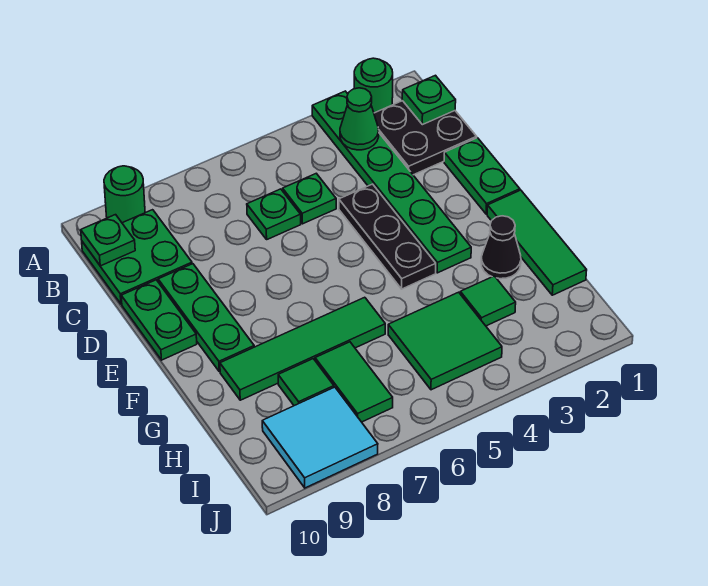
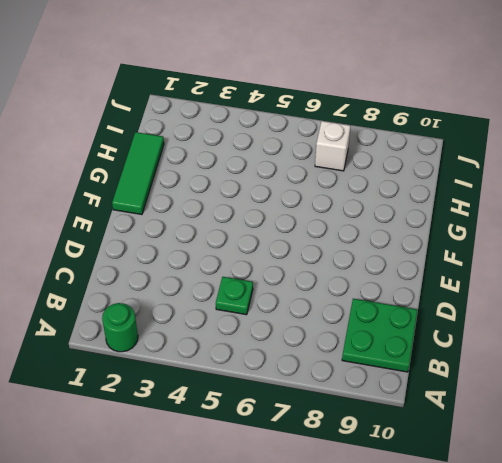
white brick I7 level 1 -> green tile H7:I7 level 1
none -> green plate A3:F3 level 1
none -> green round brick A9 level 1
none -> black plate B1:C2 level 1

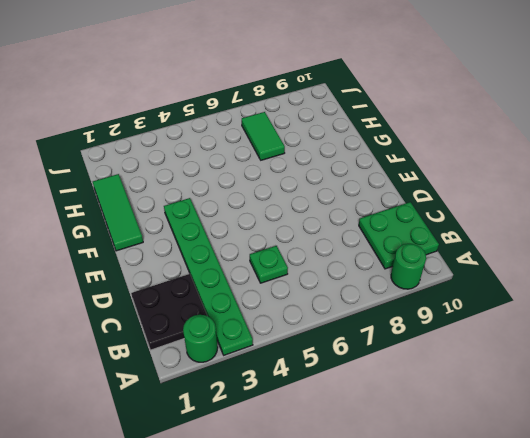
none -> green plate C6 level 1
none -> green plate D1:E1 level 1
none -> black plate D4:F4 level 1

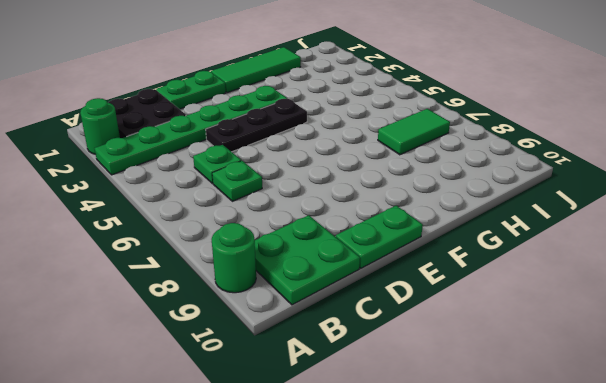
none -> green plate D9:F9 level 1
none -> black cone G2 level 1
none -> green tile G6:G9 level 1

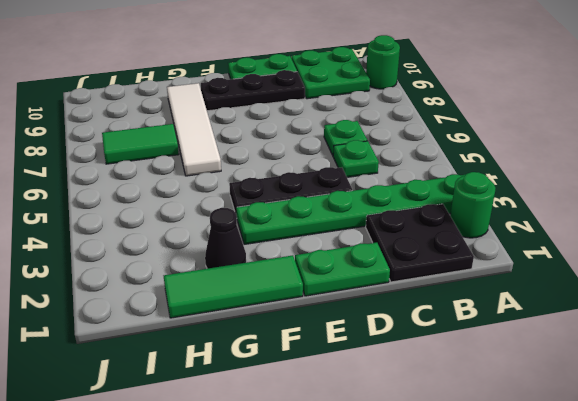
black plate D9:F9 level 1 -> green plate D9:F9 level 1
white tile G6:G9 level 1 -> green tile G6:G9 level 1
none -> green tile H3 level 1
none -> green tile H4:I5 level 1
none -> green tile H8 level 1

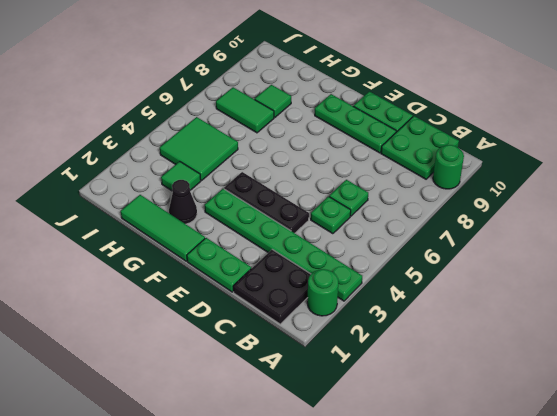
none -> green tile G6:G9 level 1
none -> cyan tile I8:J9 level 1
none -> green plate B1 level 2

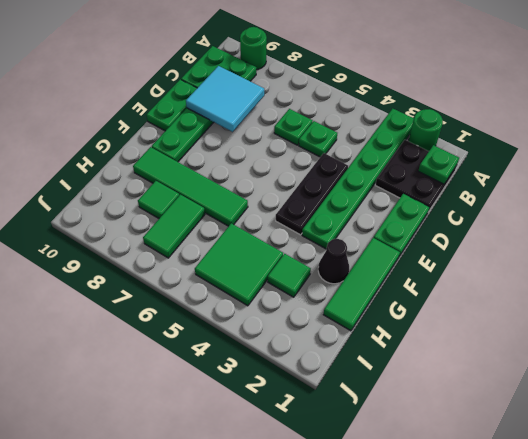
cyan tile C8:D9 level 2 -> cyan tile I8:J9 level 1
none -> green cone B3 level 2
none -> green plate B10 level 2

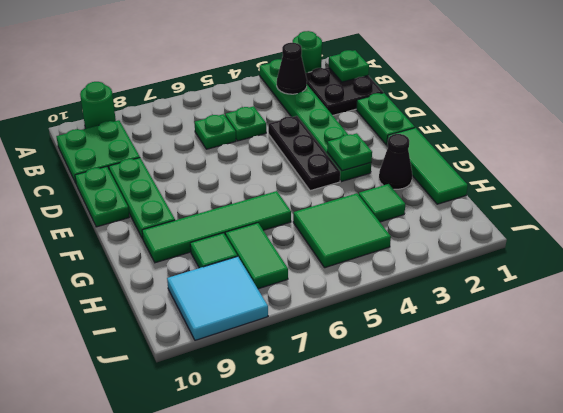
black cone B3 level 2 -> green cone B3 level 2
green plate F3 level 2 -> green plate B10 level 2

